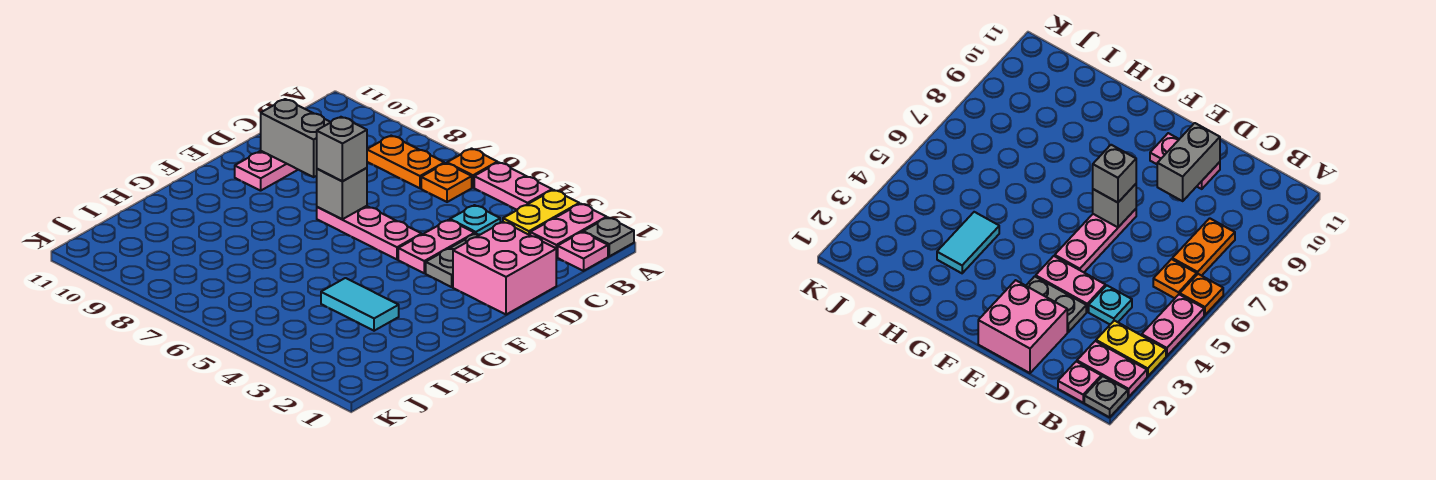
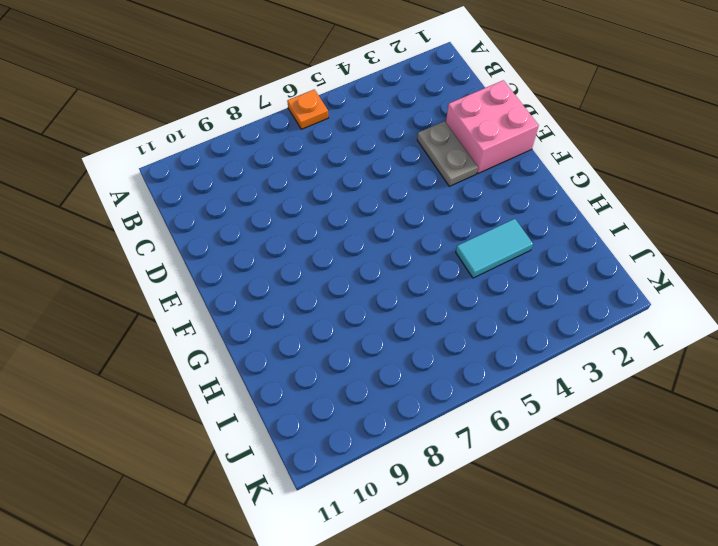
none -> grey plate A1 level 1
none -> pink plate A2:B2 level 1
none -> yellow plate A3:B3 level 1

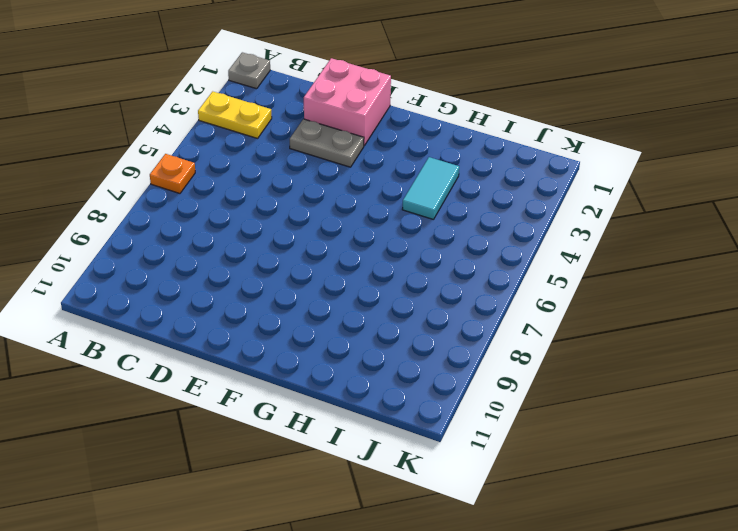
none -> pink plate A2:B2 level 1
none -> pink plate A4:A5 level 1
none -> pink plate B1 level 1

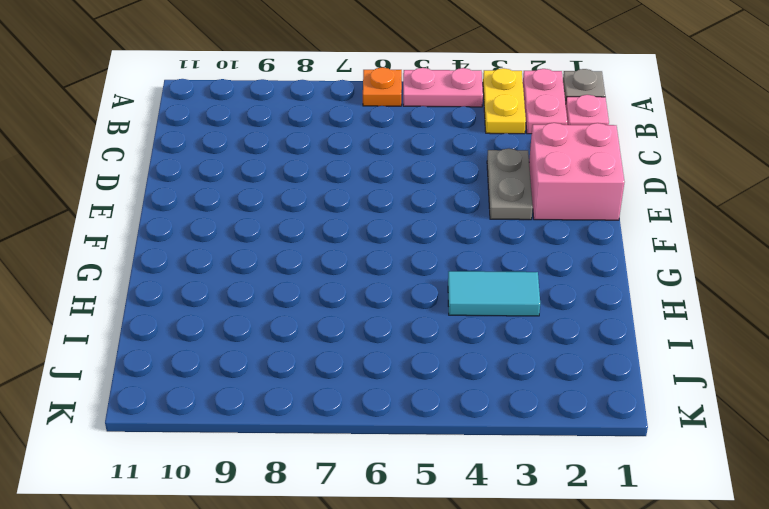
none -> orange plate B6 level 1
none -> orange plate B7:B8 level 1
none -> cyan plate C4 level 1

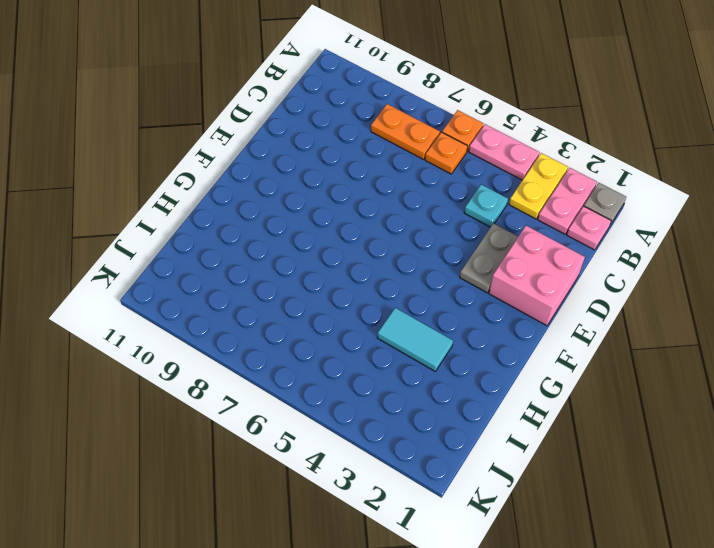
none -> pink plate D4:E4 level 1
none -> pink plate D10:E10 level 1
none -> pink plate E5:E7 level 1

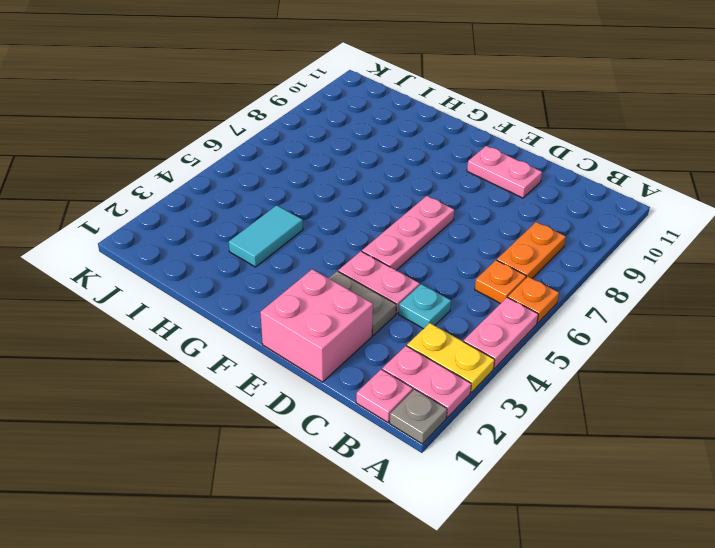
none -> grey brick D9:D10 level 2
none -> grey brick E7 level 2
none -> grey brick E7 level 3

